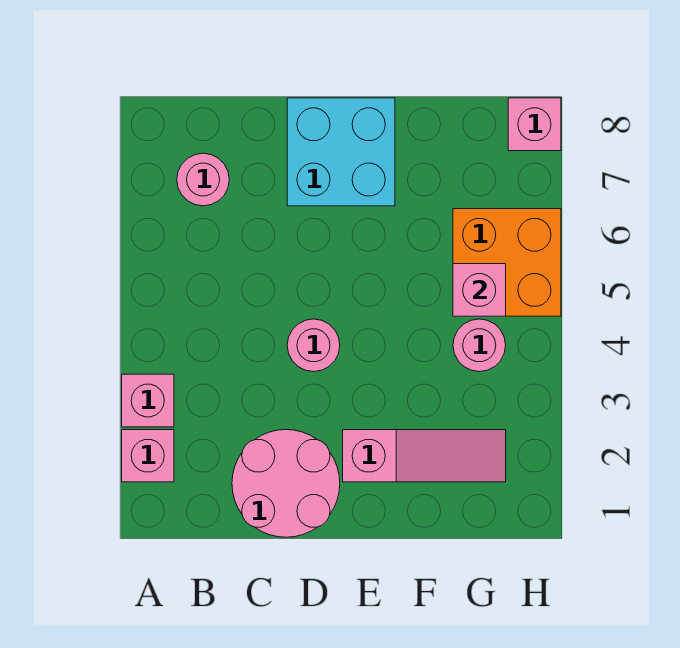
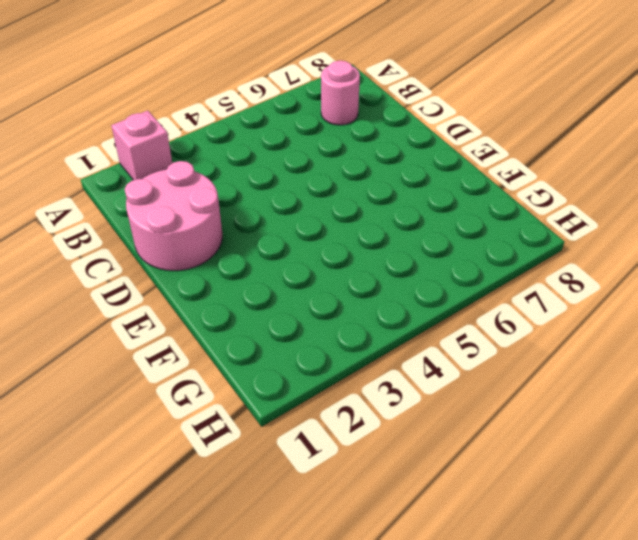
none -> pink brick A3 level 1
none -> pink round brick D4 level 1

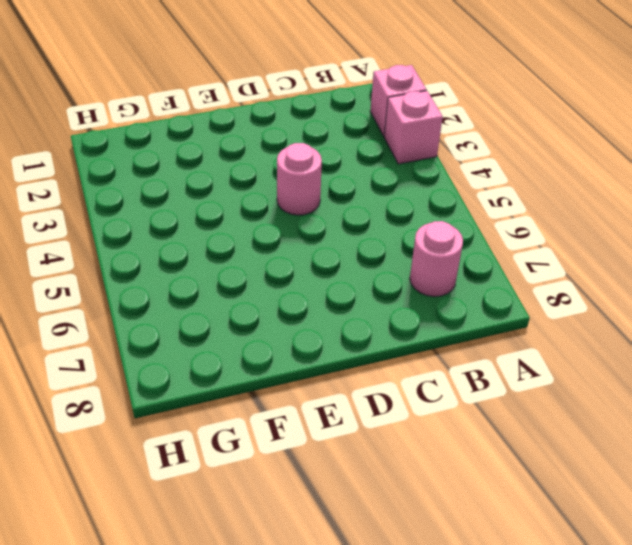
none -> pink round brick C1:D2 level 1
none -> cyan brick D7:E8 level 1

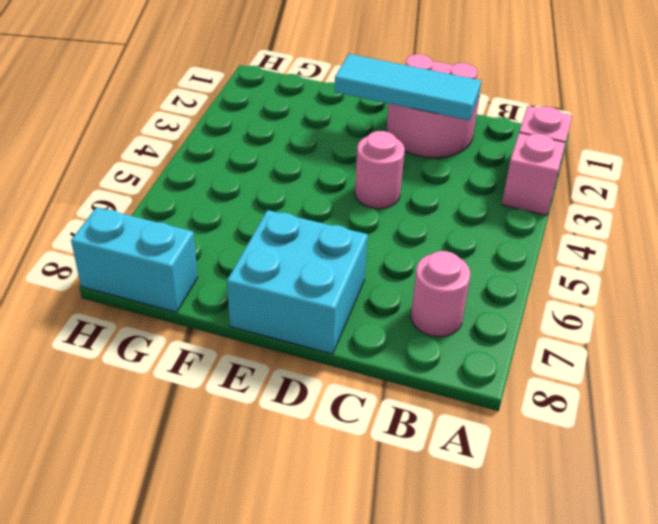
cyan tile C2:E2 level 2 -> none
cyan brick G8:H8 level 1 -> pink brick H8 level 1
none -> pink slope E2:G2 level 1 top E
none -> pink round brick G4 level 1

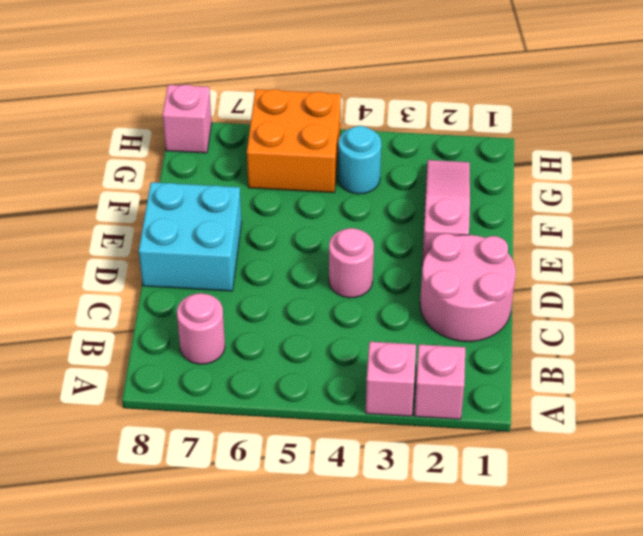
cyan round brick G4 level 1 -> pink round brick G4 level 1
none -> pink brick G5 level 2

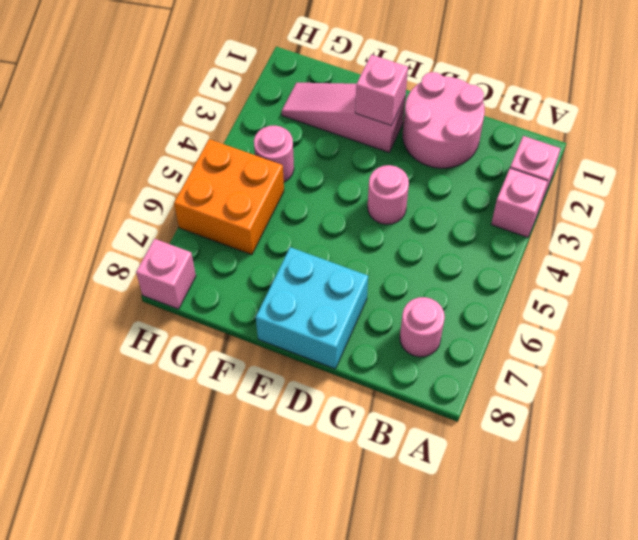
pink brick E2 level 2 -> pink brick G5 level 2

